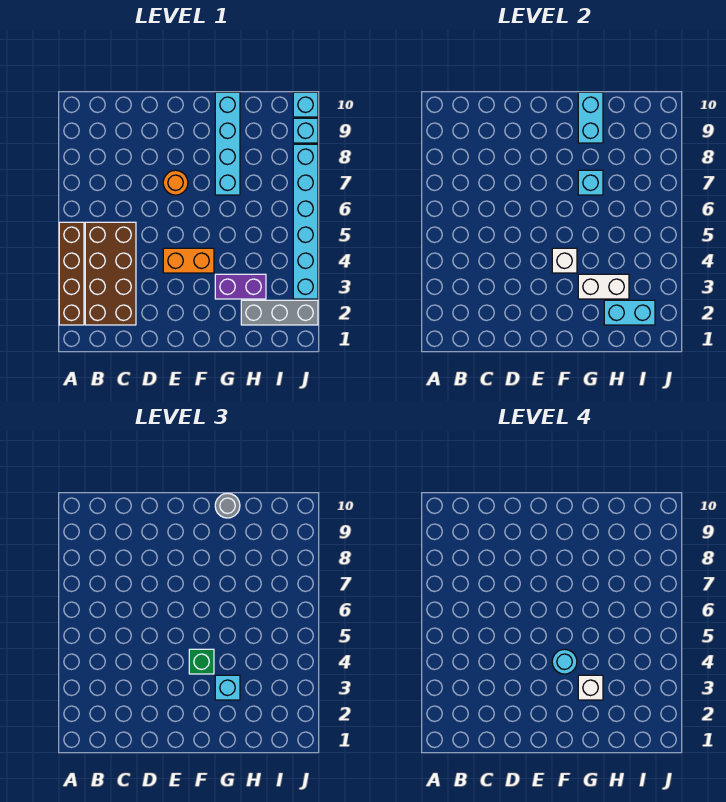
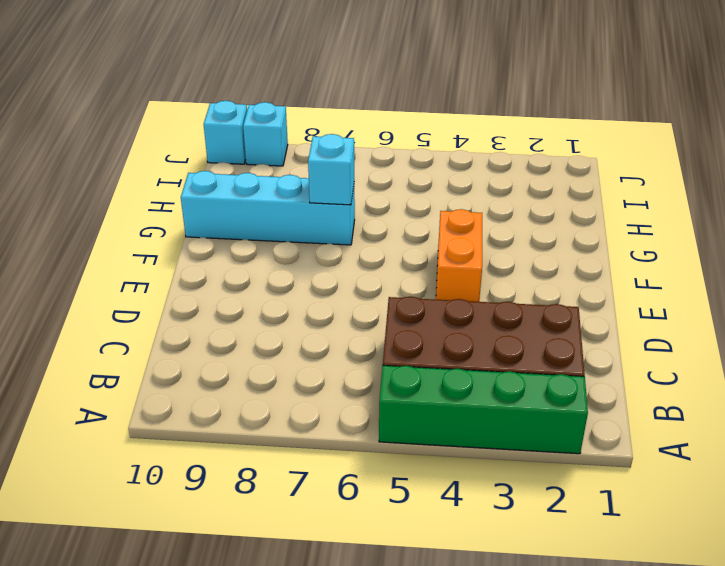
green brick A2:A5 level 1 -> brown brick A2:A5 level 1
none -> orange round brick E7 level 1
none -> purple brick G3:H3 level 1
none -> grey brick H2:J2 level 1

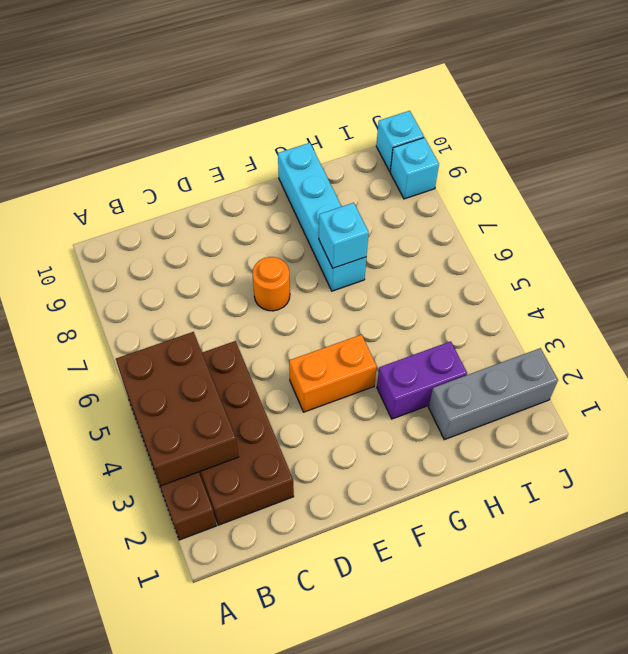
brown brick A3:B5 level 2 -> none
none -> cyan brick J3:J8 level 1
none -> white brick F4 level 2
none -> white brick G3:H3 level 2

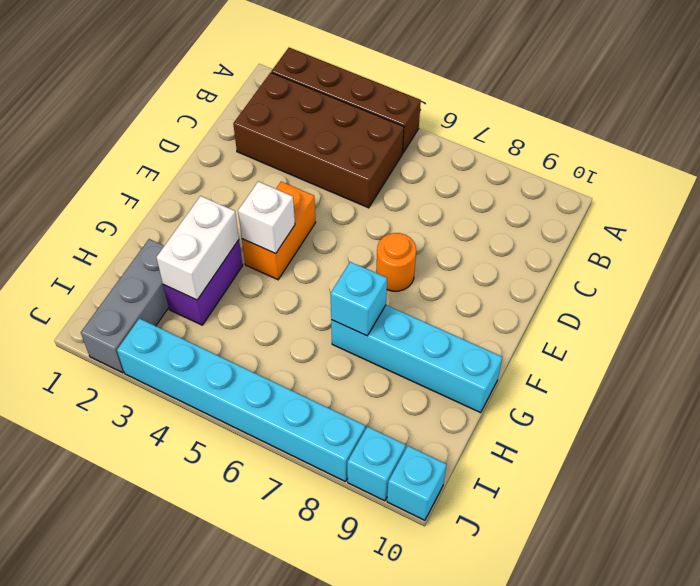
none -> cyan brick G9:G10 level 2
none -> cyan brick H2:I2 level 2
none -> green brick F4 level 3

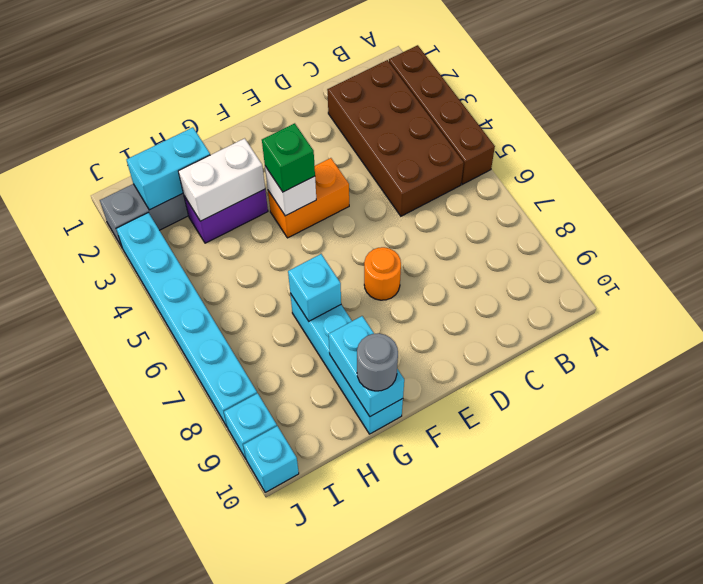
none -> cyan brick G3 level 3
none -> cyan round brick F4 level 4
none -> white brick G3 level 4

